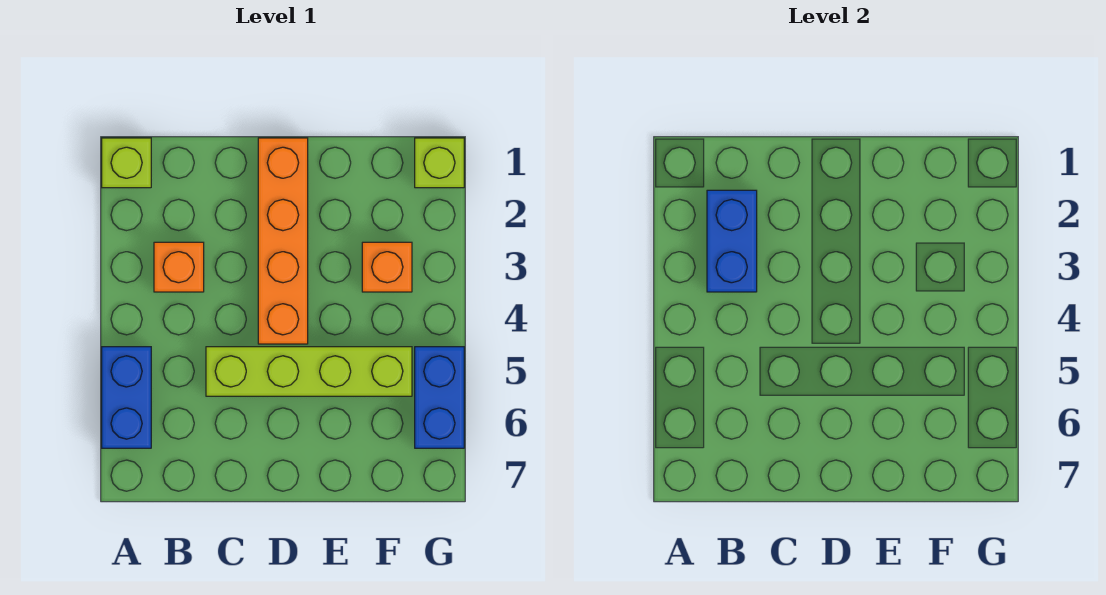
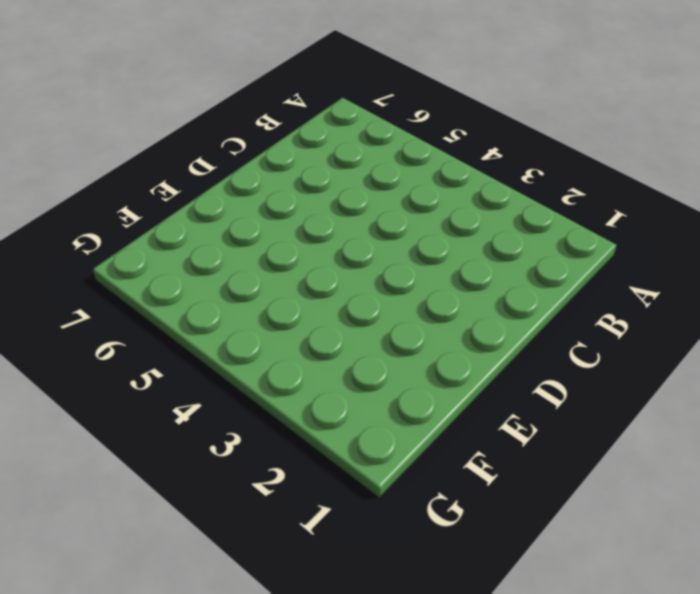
none -> lime brick A1 level 1
none -> blue brick A5:A6 level 1

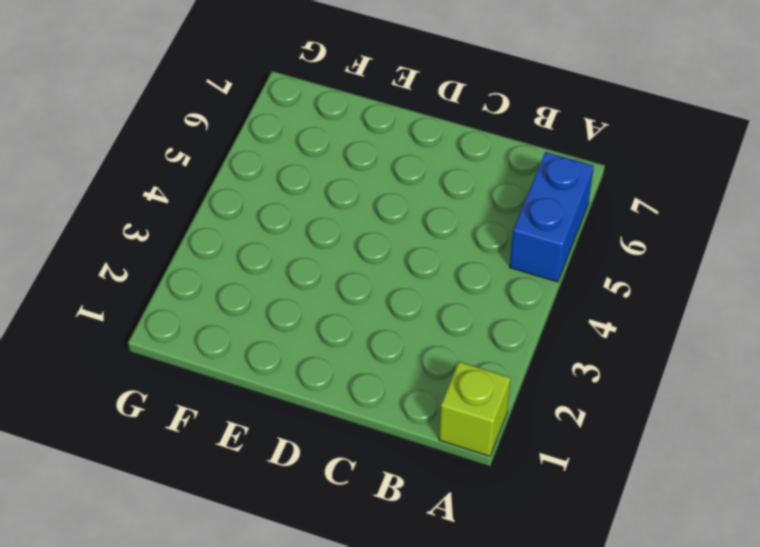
none -> orange brick B3 level 1
none -> lime brick C5:F5 level 1

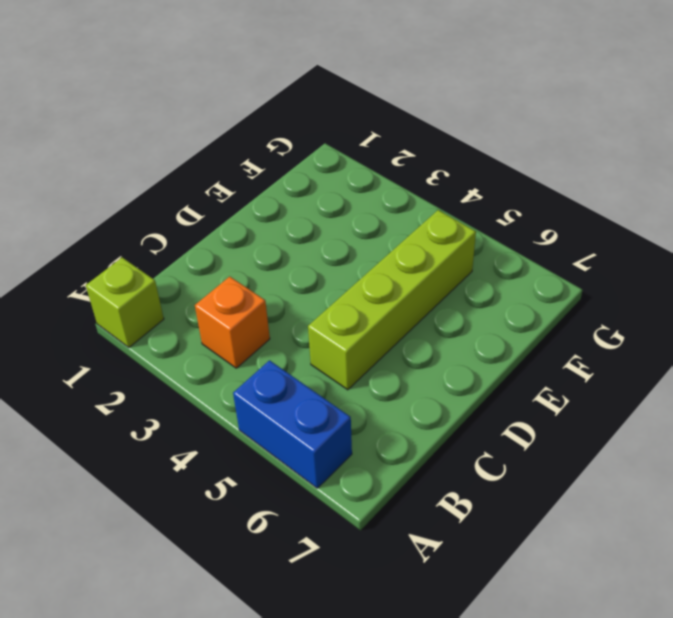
none -> orange brick D1:D4 level 1
none -> orange brick F3 level 1

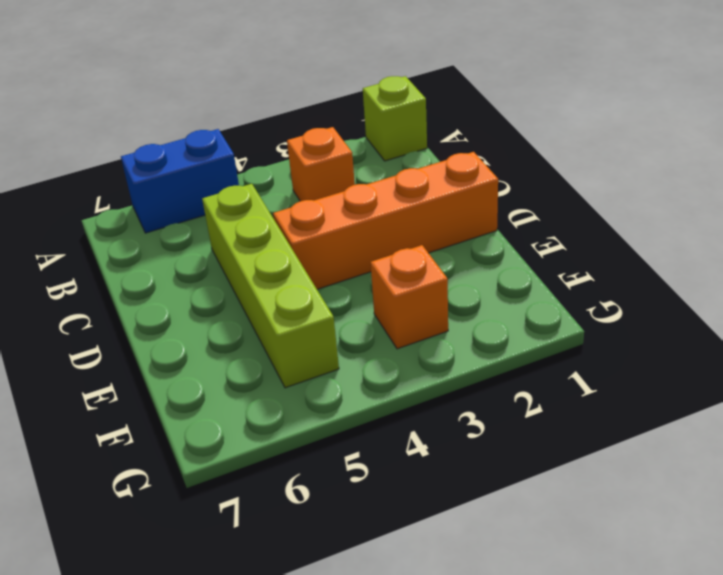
none -> lime brick G1 level 1
none -> blue brick G5:G6 level 1

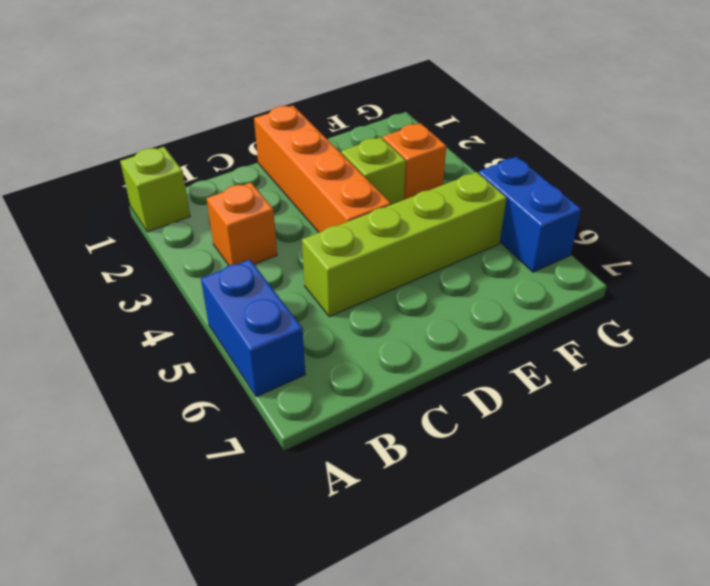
lime brick E3 level 1 -> lime brick G1 level 1
none -> blue brick B2:B3 level 2

